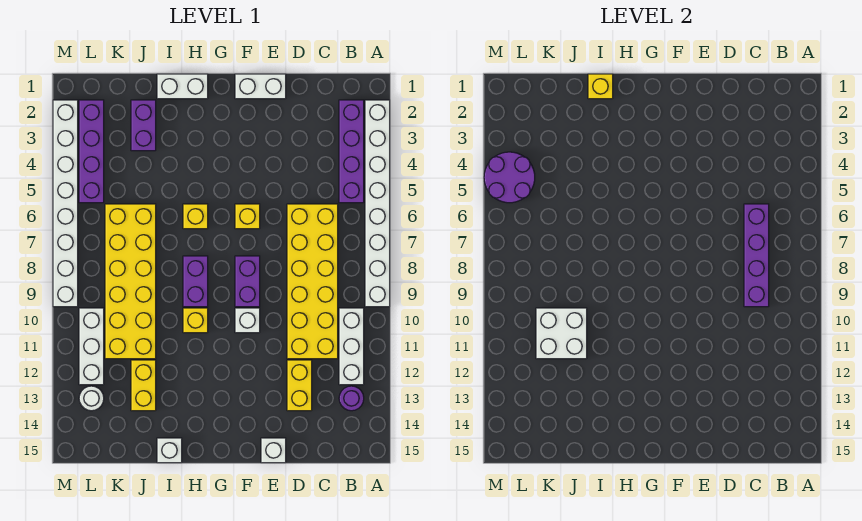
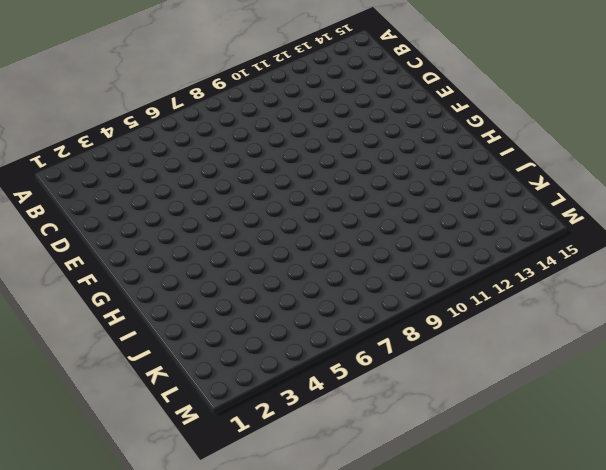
none -> white brick A2:A9 level 1
none -> purple brick B2:B5 level 1
none -> white brick B10:B12 level 1

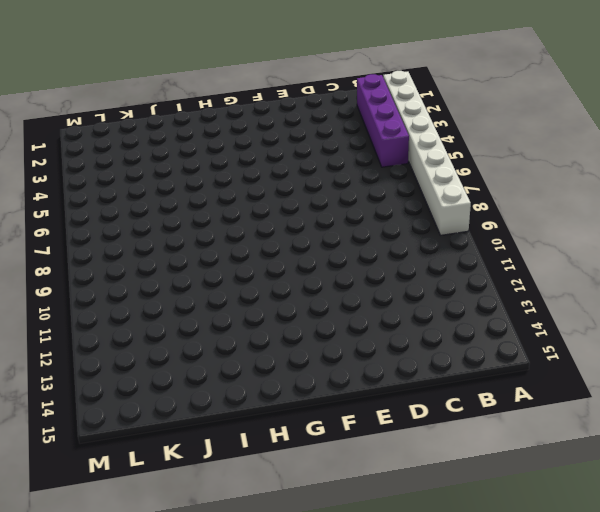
none -> white brick B10:B12 level 1
none -> purple round brick B13 level 1
none -> yellow brick C6:D11 level 1

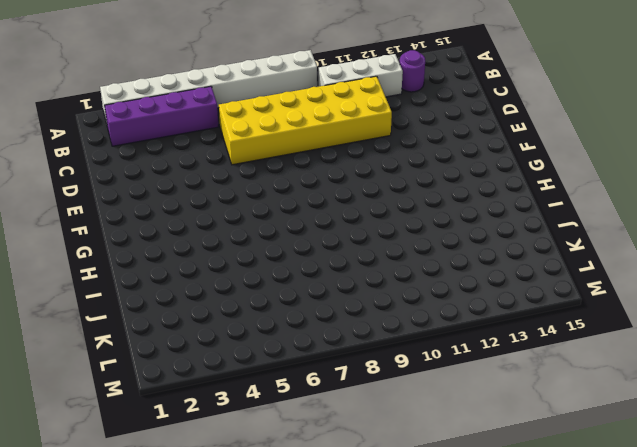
none -> yellow brick D12:D13 level 1
none -> white brick E1:F1 level 1
none -> white brick E15 level 1

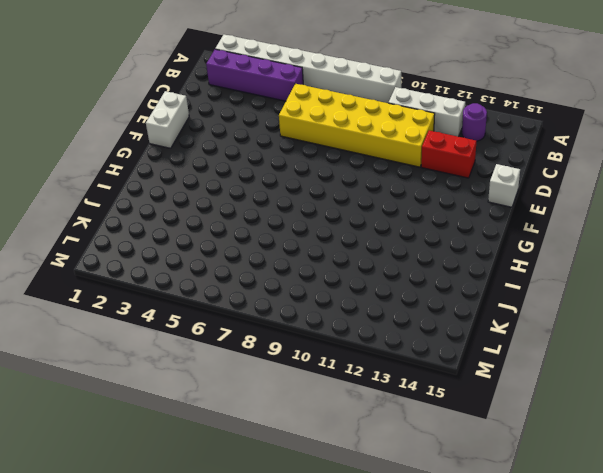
red brick D12:D13 level 1 -> yellow brick D12:D13 level 1
none -> yellow brick F6 level 1
none -> purple brick F8:F9 level 1
none -> white brick F10 level 1

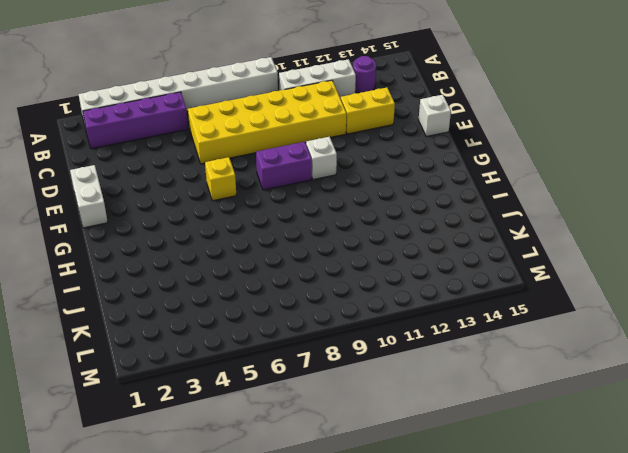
none -> white brick H1:I1 level 1
none -> yellow brick H6 level 1
none -> purple brick H8:H9 level 1

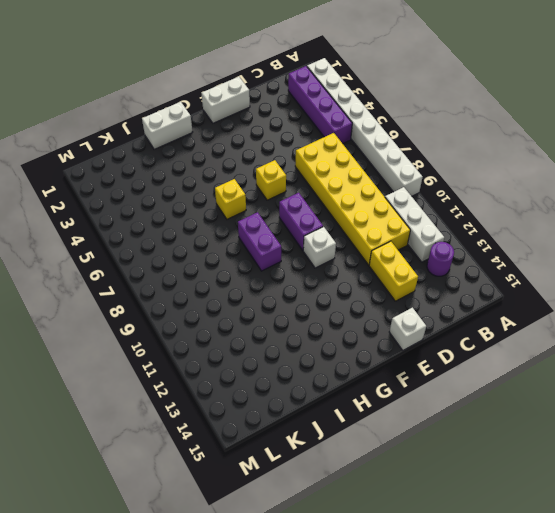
none -> yellow brick H10 level 1
none -> white brick I15 level 1
none -> purple brick J2:J3 level 1

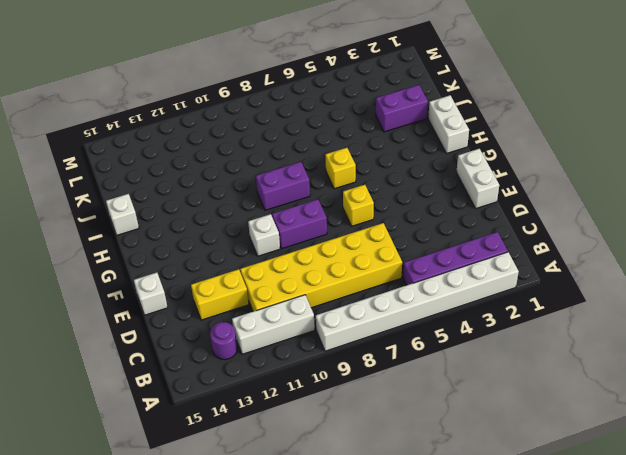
none -> yellow brick H10 level 1
none -> yellow brick J6:K11 level 1
none -> yellow brick J12:J13 level 1

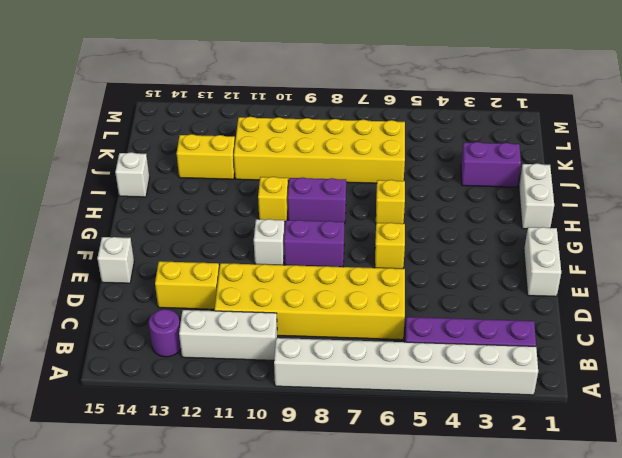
none -> purple brick L2:L5 level 1
none -> white brick L10:L12 level 1
none -> white round brick L13 level 1

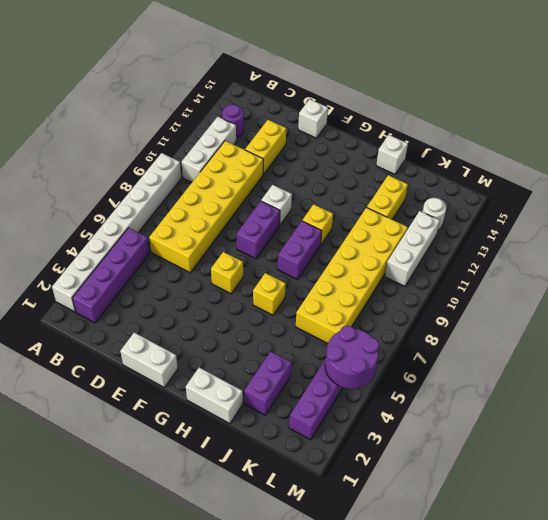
none -> white brick M2:M9 level 1
none -> purple brick C6:C9 level 2
none -> yellow brick I1 level 2

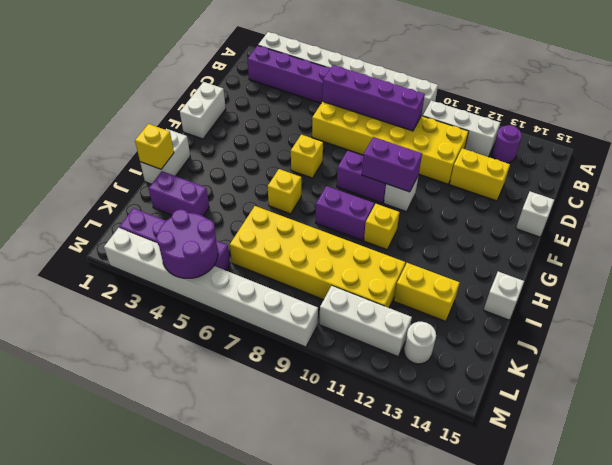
purple brick F9:F10 level 2 -> none
none -> white brick J10:K11 level 2

